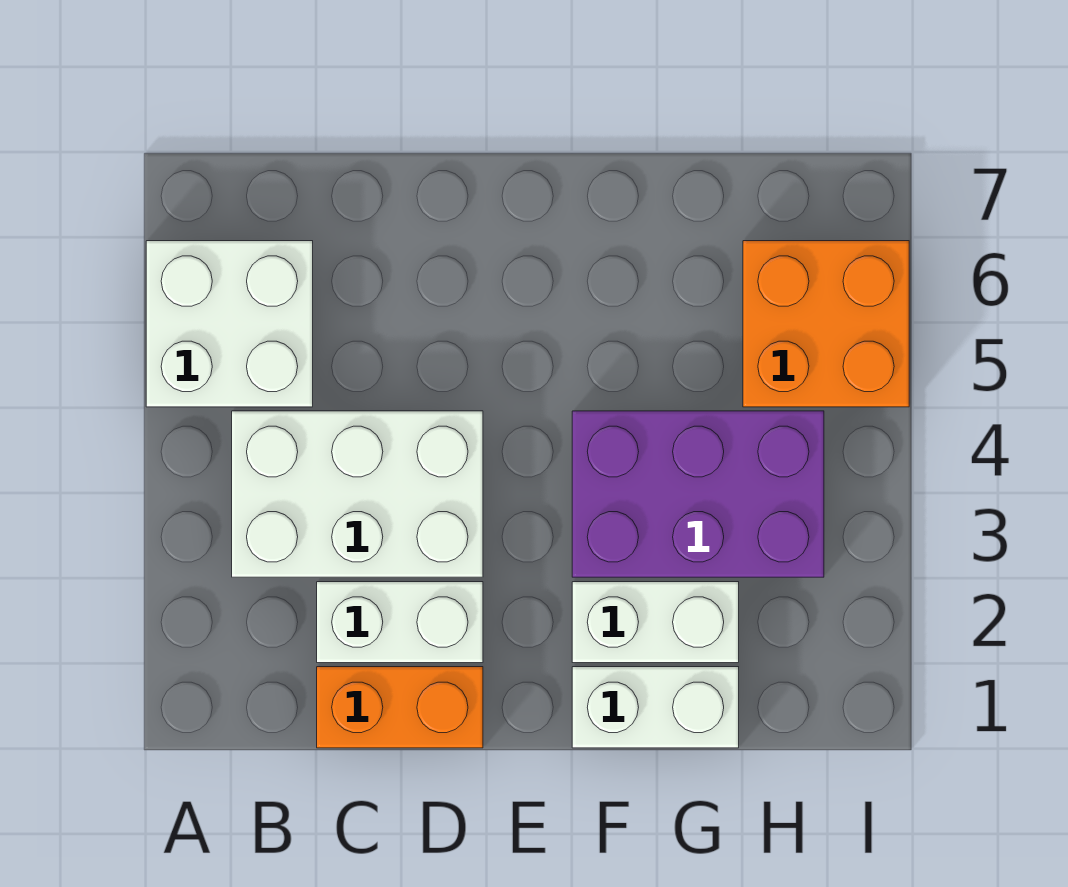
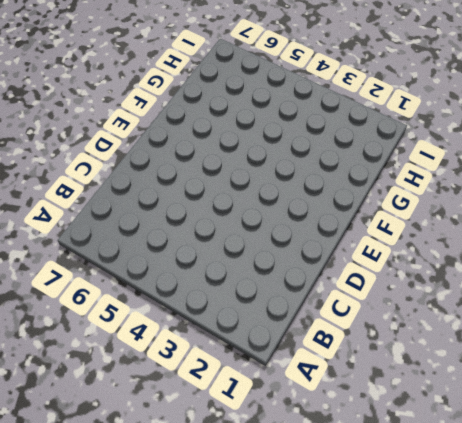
none -> white brick A5:B6 level 1
none -> white brick B3:D4 level 1

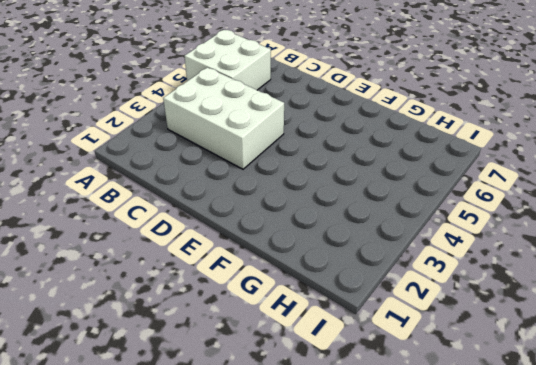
none -> orange brick C1:D1 level 1
none -> white brick C2:D2 level 1

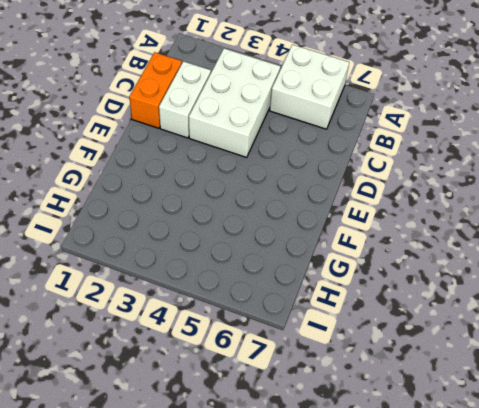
none -> white brick F1:G1 level 1
none -> white brick F2:G2 level 1

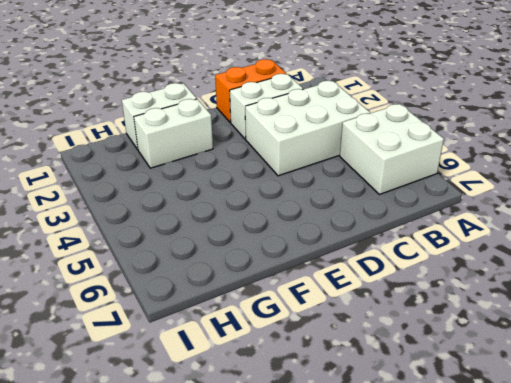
none -> purple brick F3:H4 level 1
none -> orange brick H5:I6 level 1

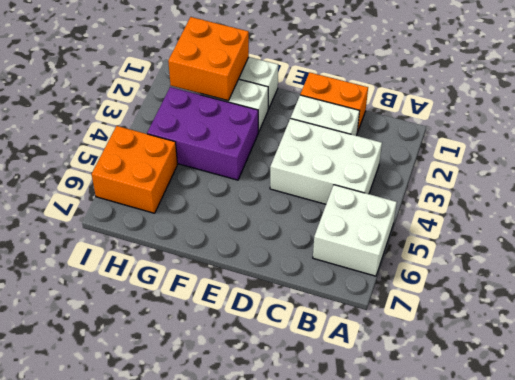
orange brick G1:H2 level 2 -> none

